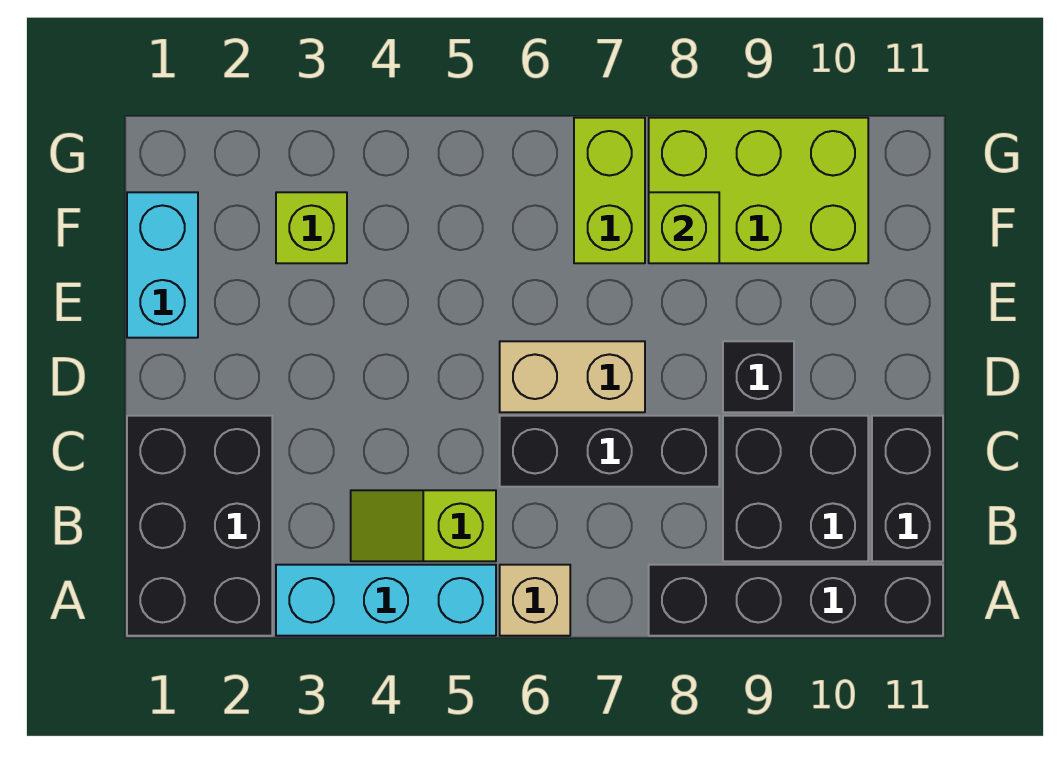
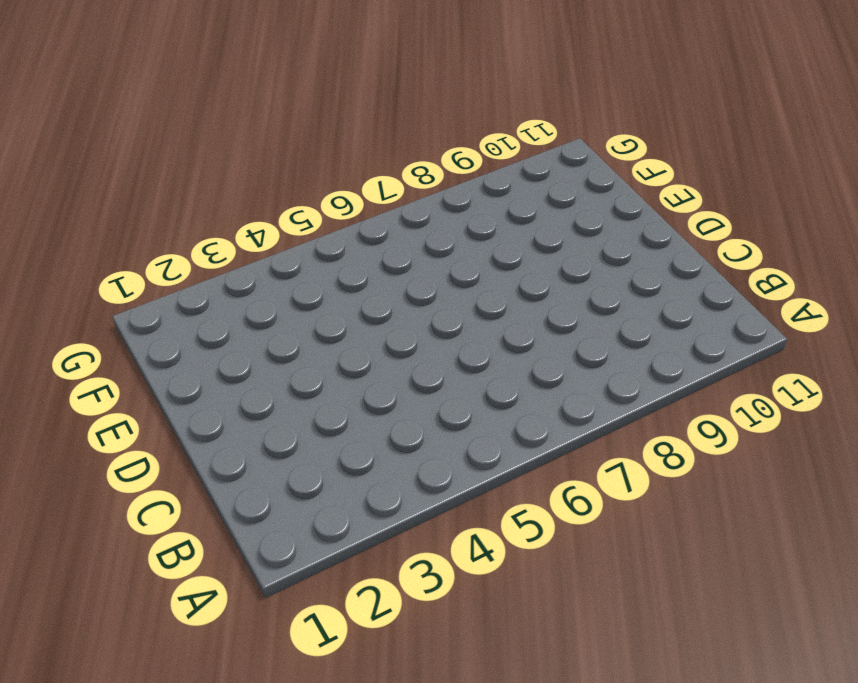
none -> black brick A1:C2 level 1
none -> cyan brick A3:A5 level 1
none -> tan brick A6 level 1

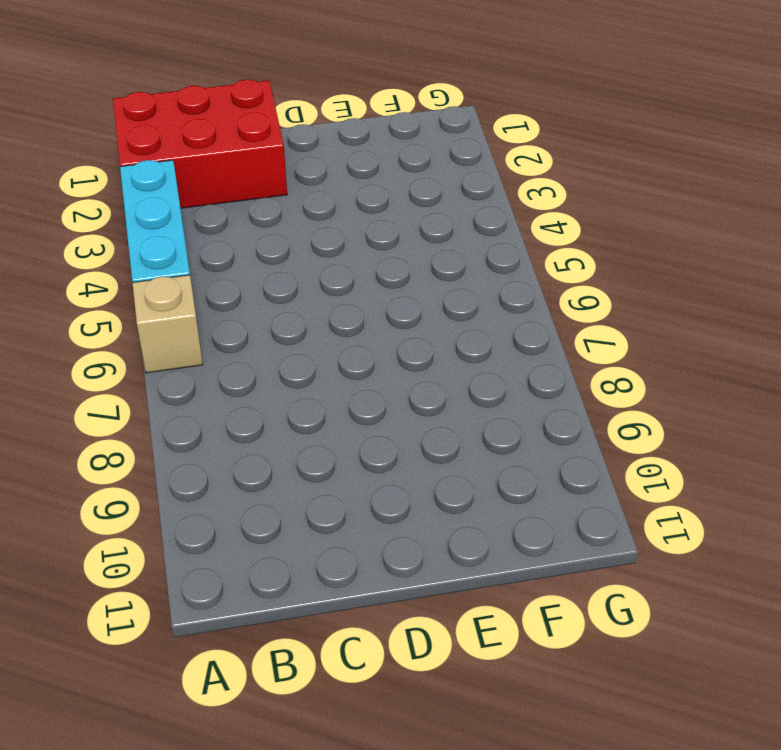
red brick A1:C2 level 1 -> black brick A1:C2 level 1
none -> black brick A8:A11 level 1
none -> lime slope B4:B5 level 1 top 5
none -> black brick B9:C10 level 1

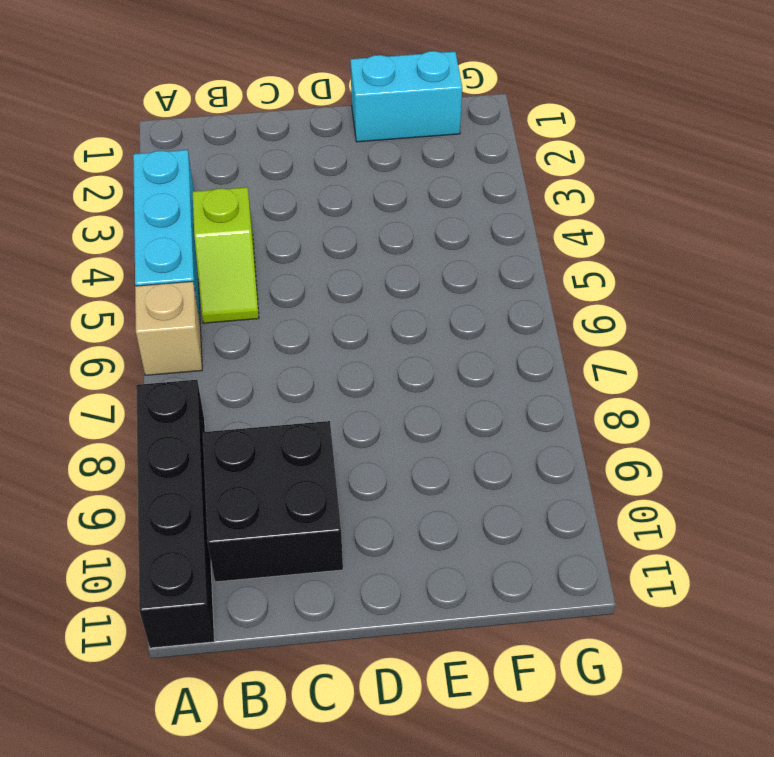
lime slope B4:B5 level 1 top 4 -> lime slope B4:B5 level 1 top 5
none -> black brick A1:C2 level 1
none -> black brick B11:C11 level 1
none -> black brick C6:C8 level 1

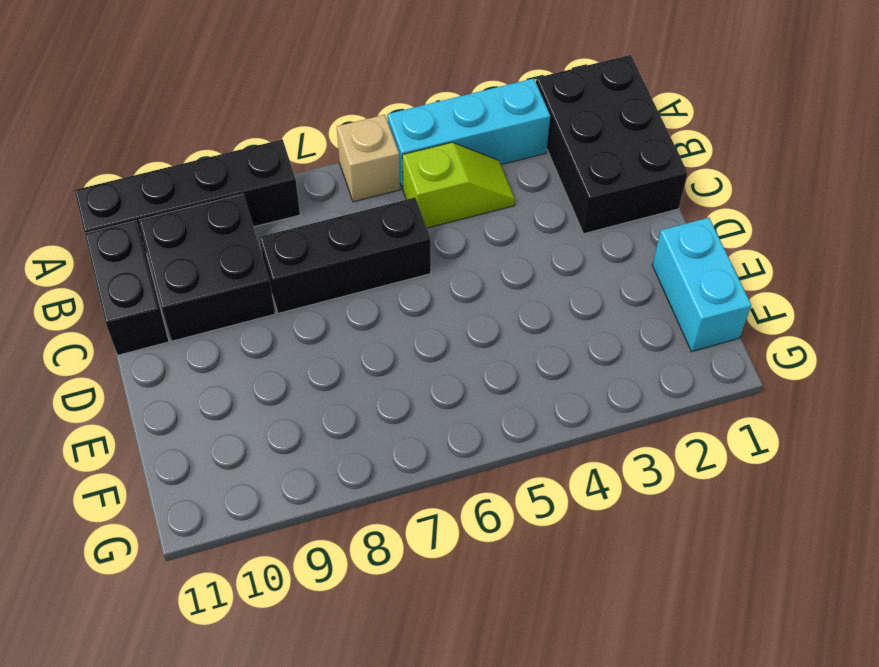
none -> tan brick D6:D7 level 1
none -> black brick D9 level 1
none -> lime brick F3 level 1

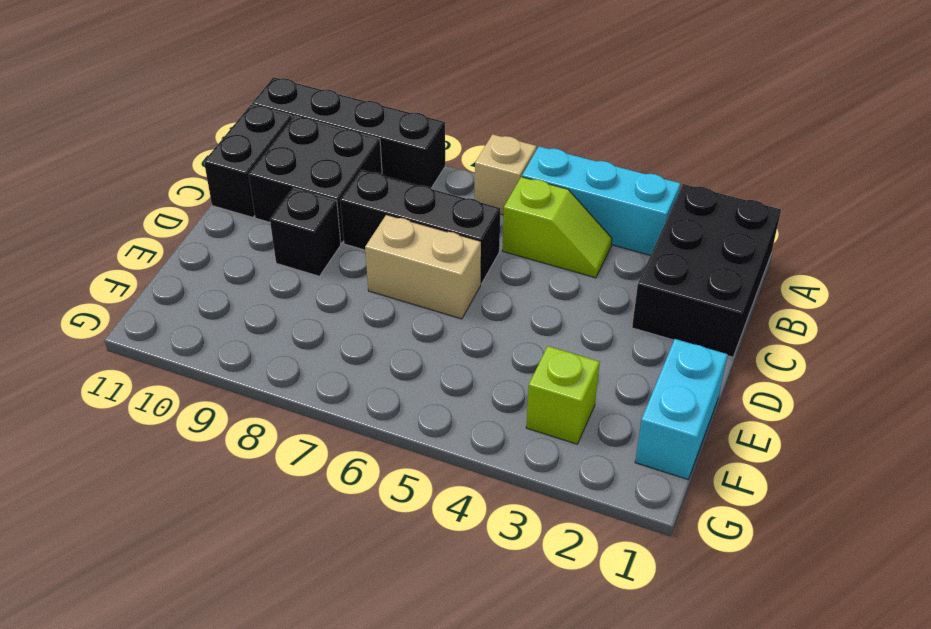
none -> lime brick F7:G7 level 1
none -> lime brick F8:G10 level 1
none -> lime brick F8 level 2

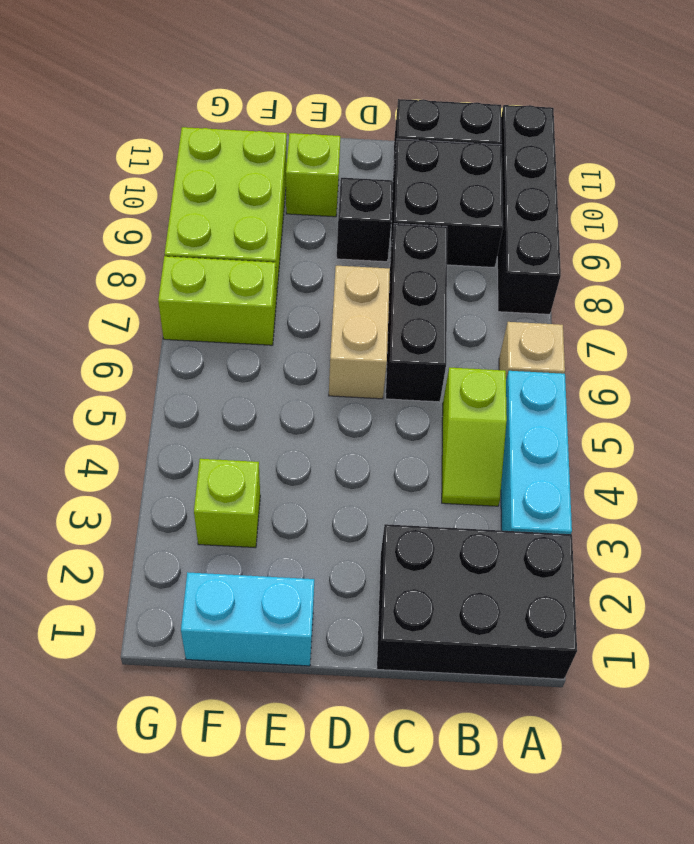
lime brick E10 level 1 -> lime brick F8 level 2

